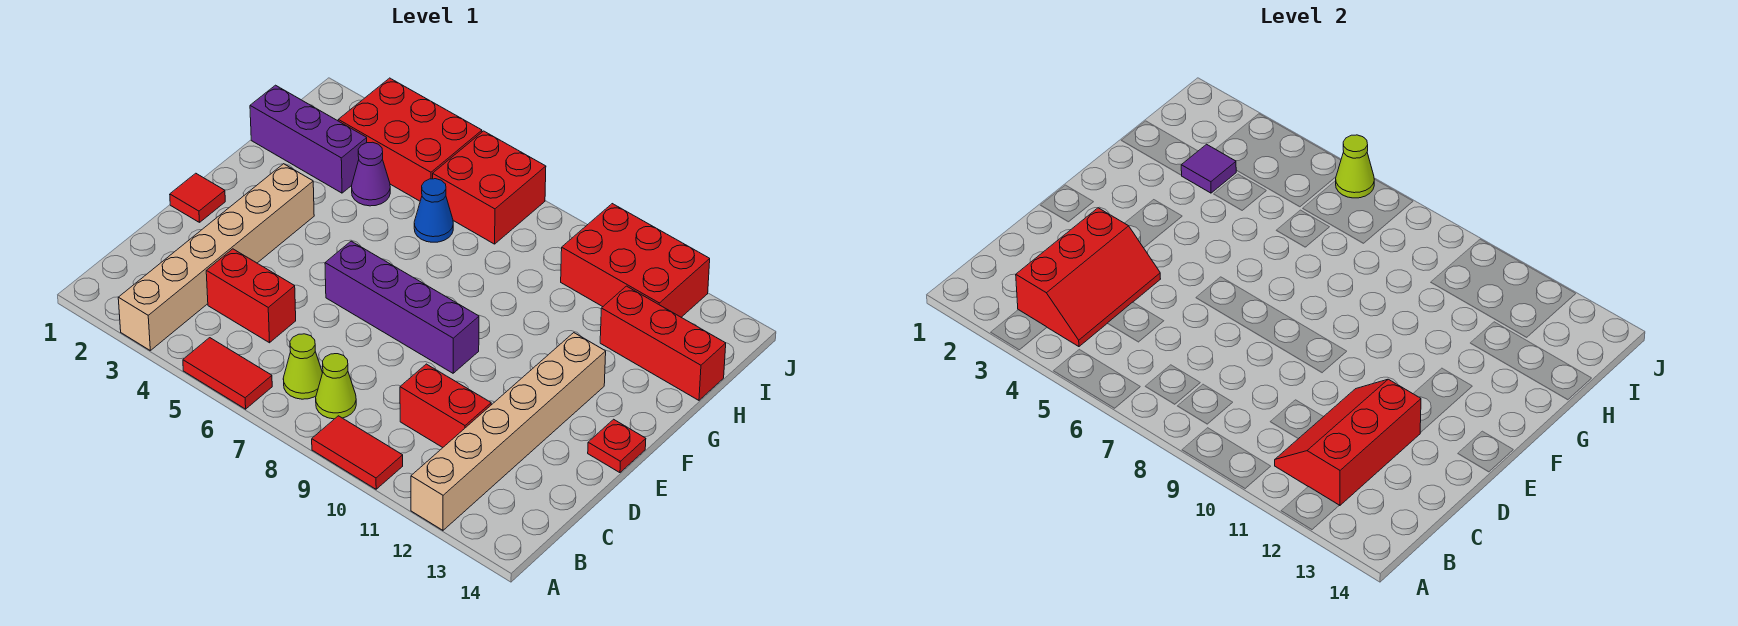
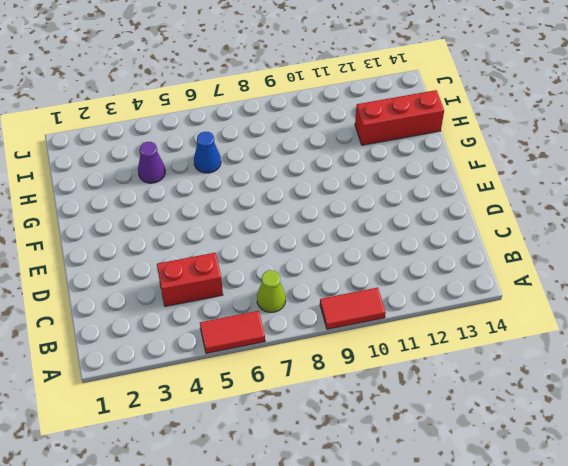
none -> tan brick A3:F3 level 1
none -> tan brick A12:F12 level 1
none -> lime cone B8 level 1

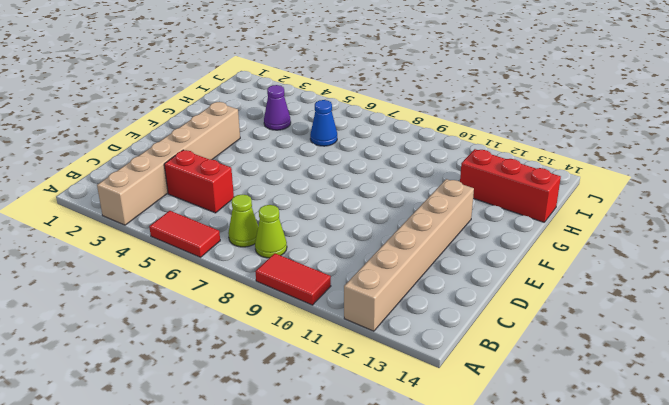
none -> red brick C10:C11 level 1
none -> red tile E1 level 1
none -> purple brick E6:E9 level 1

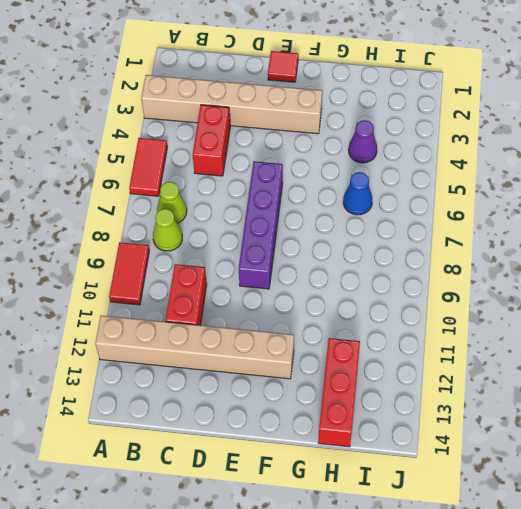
none -> red plate E14 level 1
none -> purple brick H1:H3 level 1
none -> red brick I3:J5 level 1

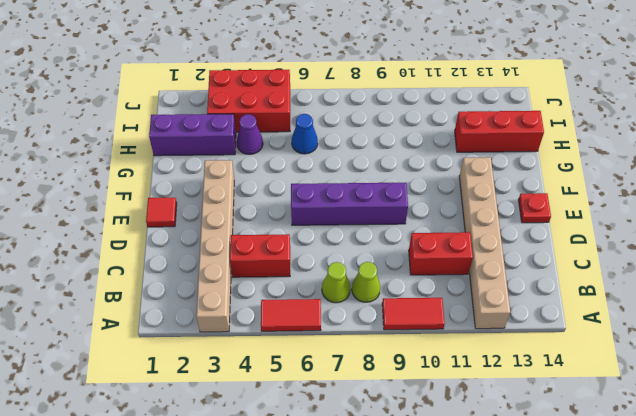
none -> red brick I6:J7 level 1
none -> red brick I10:J12 level 1
none -> red slope B3:D4 level 2 top 3

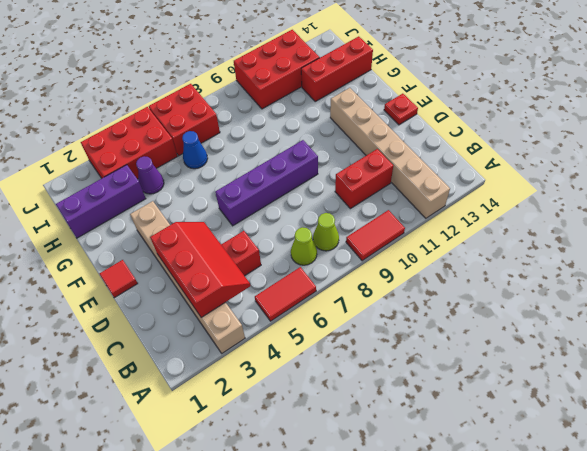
none -> red slope B11:D12 level 2 top 12
none -> purple tile H3 level 2
none -> lime cone J6 level 2

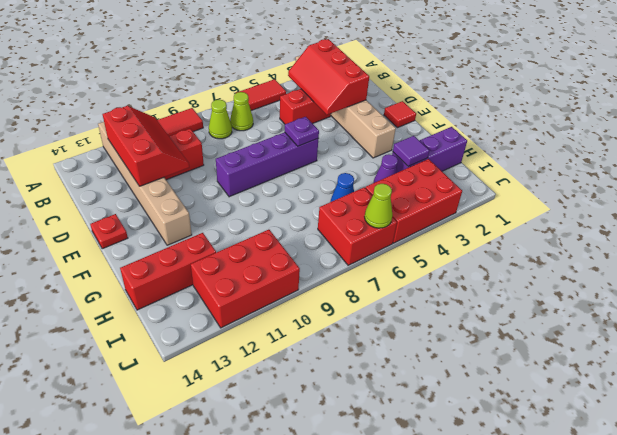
purple plate E6 level 2 -> none

